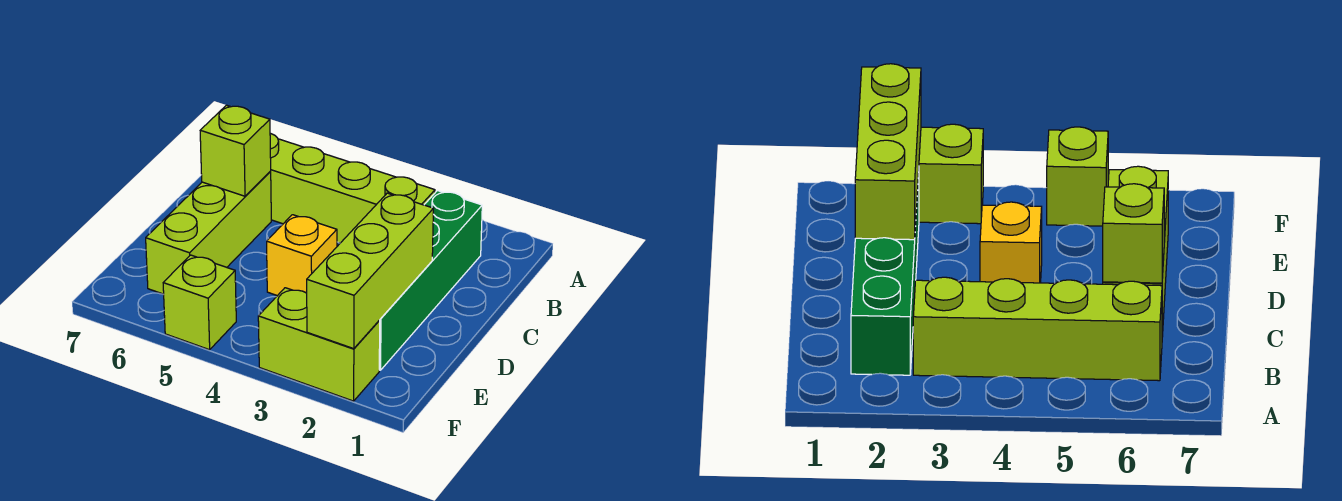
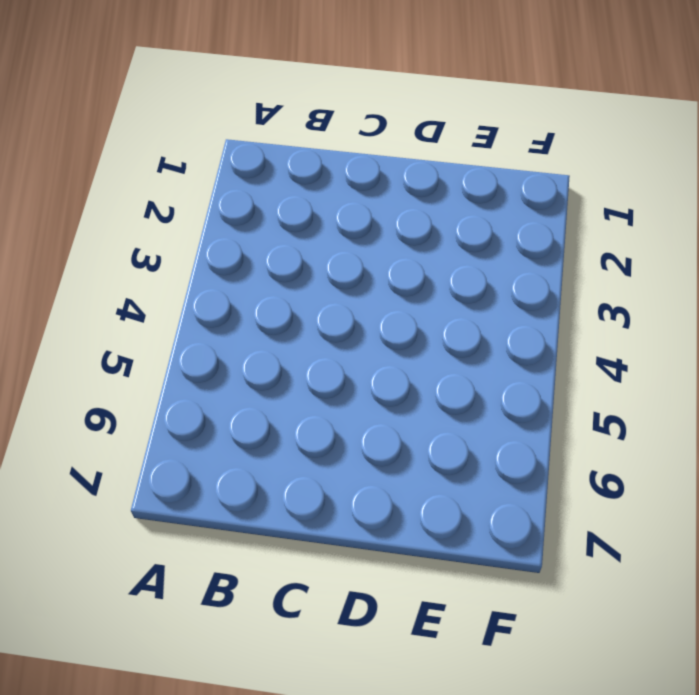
none -> green brick B2:E2 level 1
none -> lime brick B3:B6 level 1

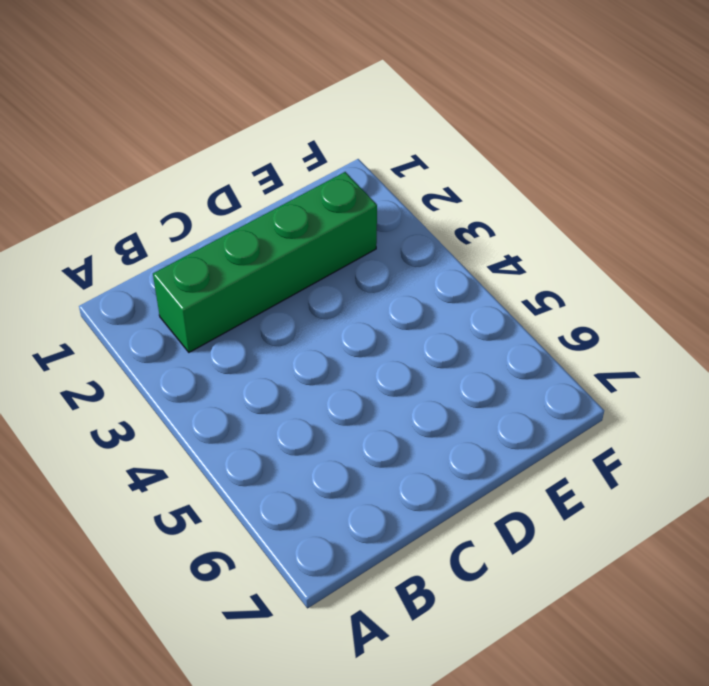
none -> lime brick B3:B6 level 1
none -> lime brick C6:E6 level 1

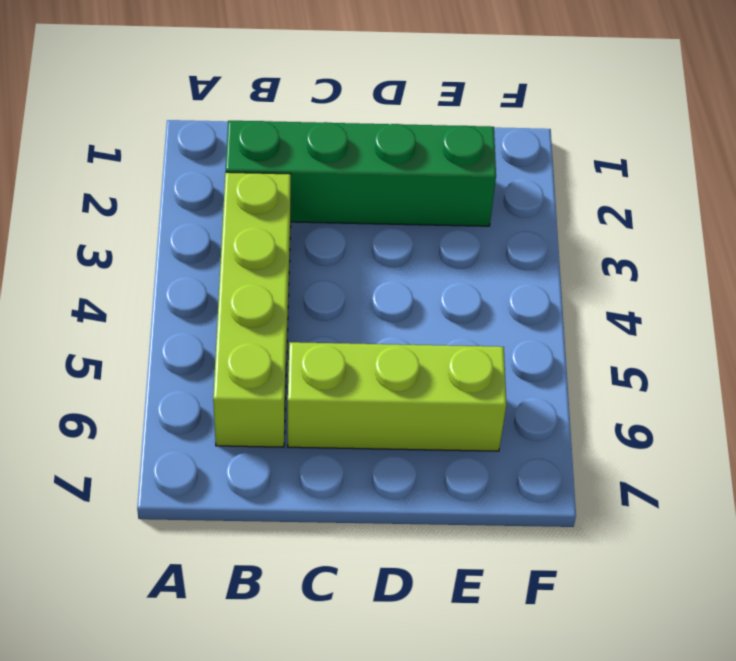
none -> yellow brick D4 level 1
none -> lime brick F2:F3 level 1

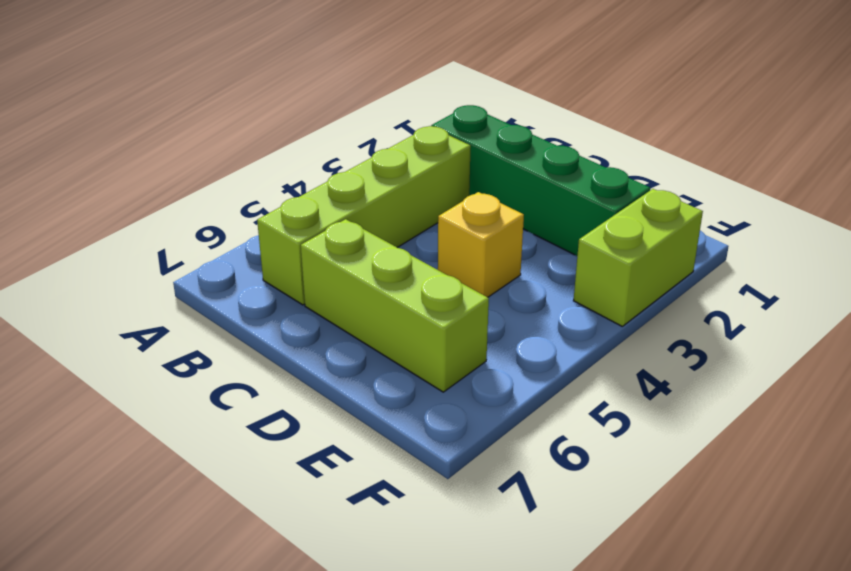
none -> lime brick F5 level 1
none -> lime brick C6 level 2

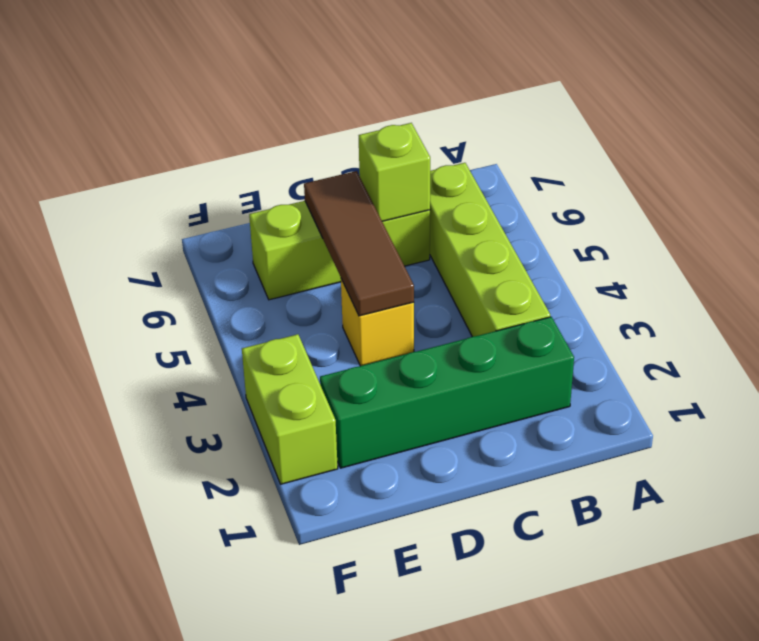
brown tile D4:D6 level 2 -> none
none -> lime brick F5 level 1
none -> lime brick D2:F2 level 2

